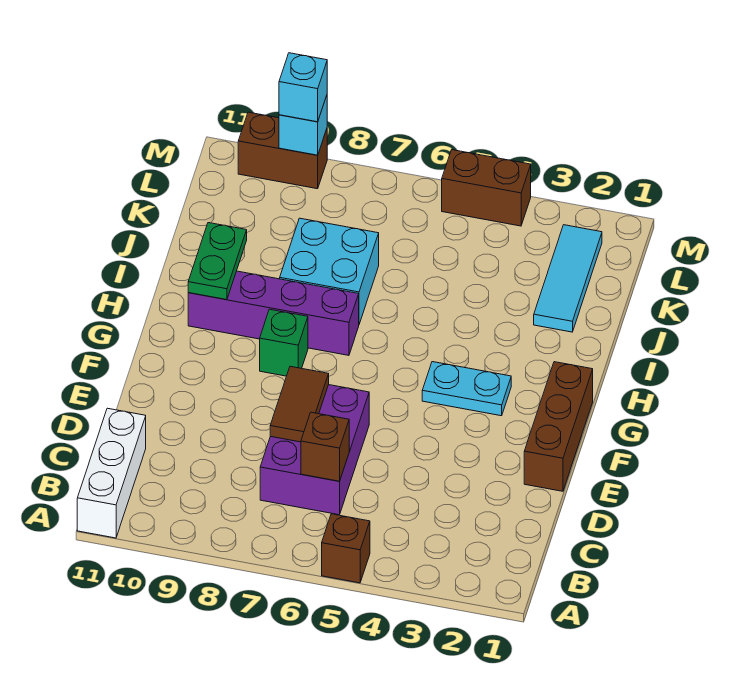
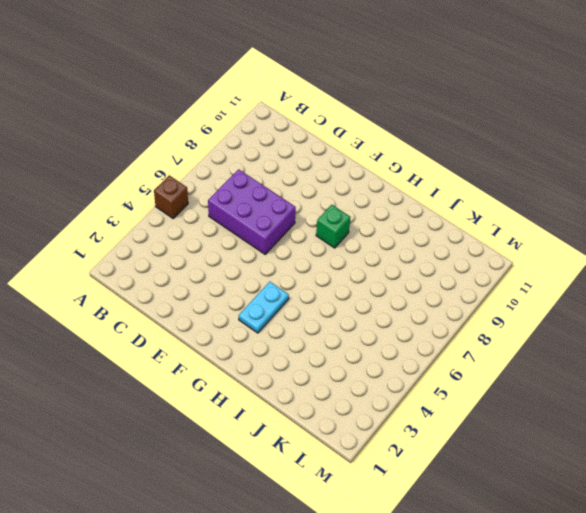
none -> white brick A11:C11 level 1
none -> brown brick E1:G1 level 1
none -> purple brick H7:H10 level 1

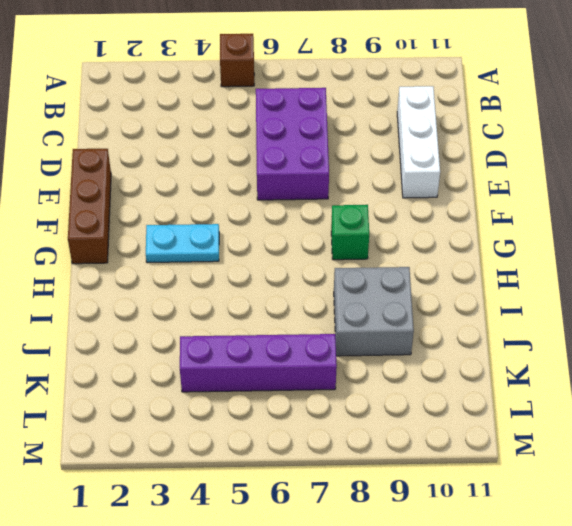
white brick C10:E10 level 1 -> white brick A11:C11 level 1
grey brick I8:J9 level 1 -> cyan brick I7:J8 level 1
purple brick K4:K7 level 1 -> purple brick H7:H10 level 1
none -> cyan tile J2:L2 level 1
none -> brown brick M4:M5 level 1
none -> brown brick M9:M10 level 1

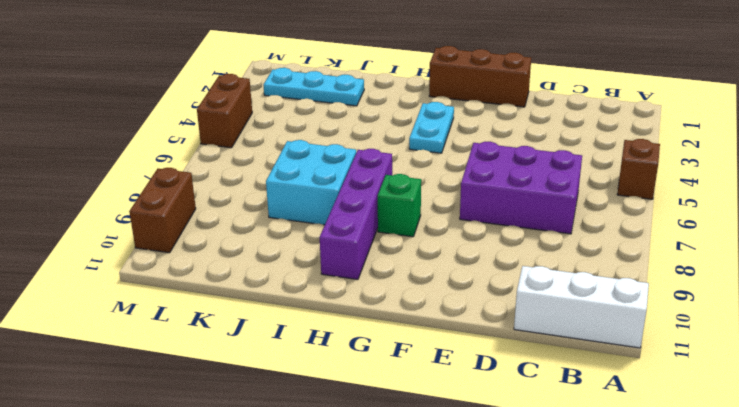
cyan plate J2:L2 level 1 -> cyan tile J2:L2 level 1
none -> brown brick C6 level 2
none -> brown tile D7:E7 level 2
none -> green plate H10:I10 level 2

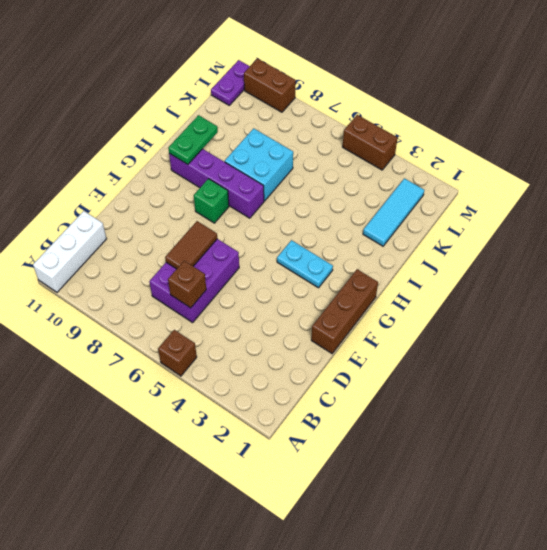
purple plate L11:M11 level 1 -> none
none -> cyan brick M9 level 2
none -> cyan brick M9 level 3

